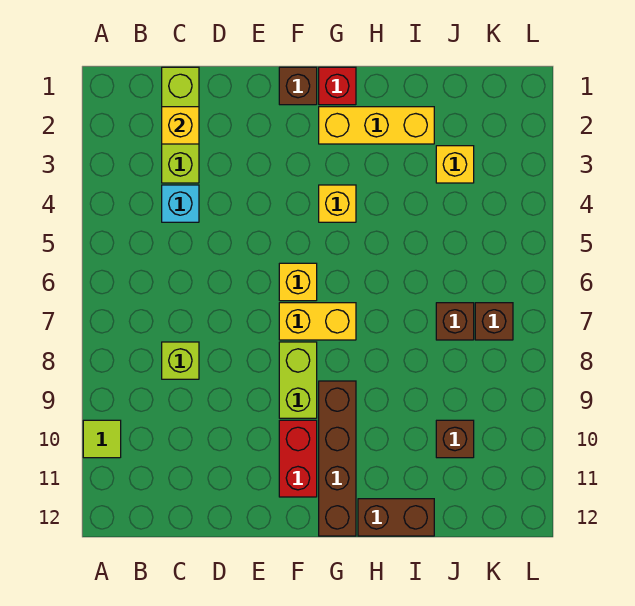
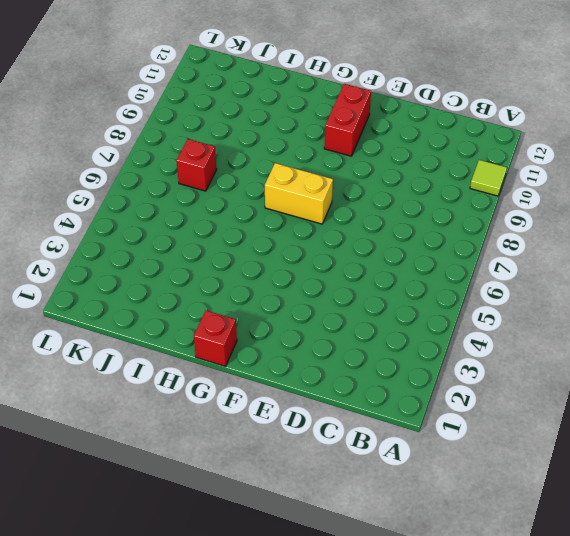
red brick J7 level 1 -> brown brick J7 level 1
none -> lime brick C1:C3 level 1
none -> cyan brick C4 level 1
none -> lime brick C8 level 1

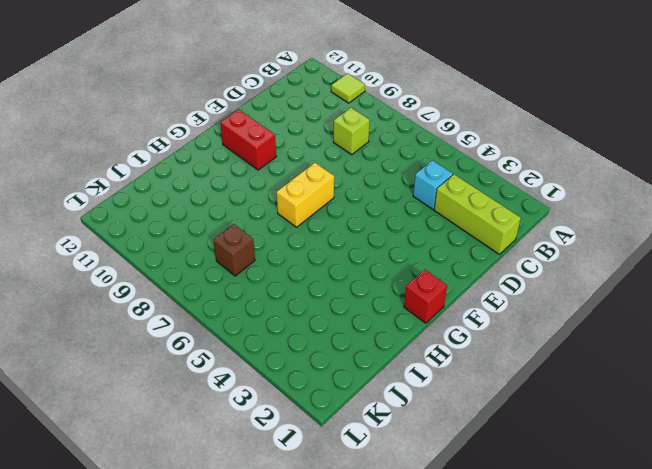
none -> brown brick F1 level 1
none -> yellow brick F6 level 1
none -> lime brick F8:F9 level 1

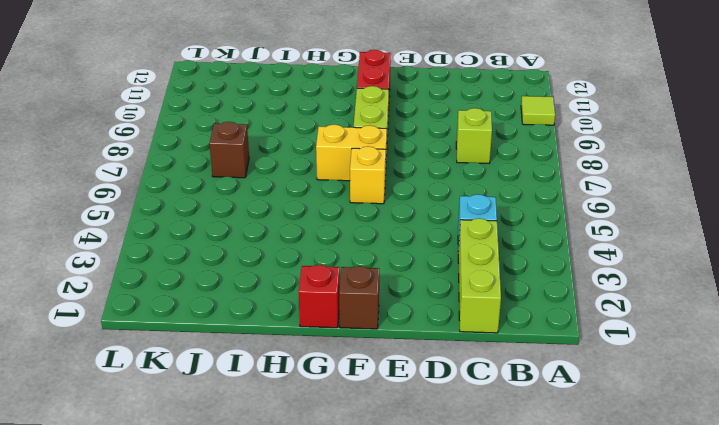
none -> yellow brick G2:I2 level 1
none -> yellow brick G4 level 1
none -> brown brick G9:G12 level 1

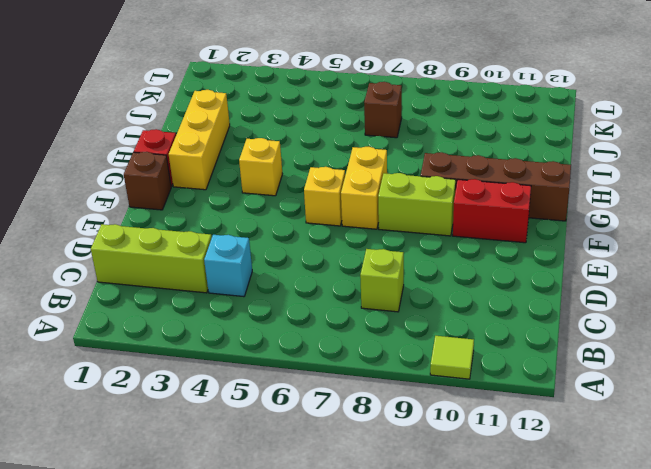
none -> brown brick H12:I12 level 1
none -> yellow brick J3 level 1
none -> brown brick J10 level 1

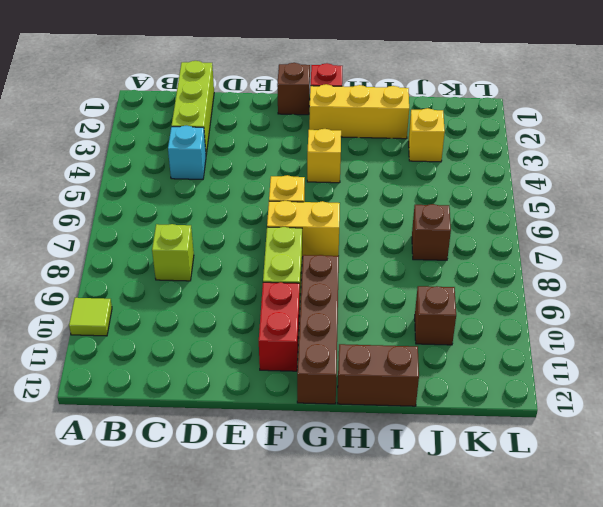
none -> brown brick K7 level 1
none -> yellow brick C2 level 2

